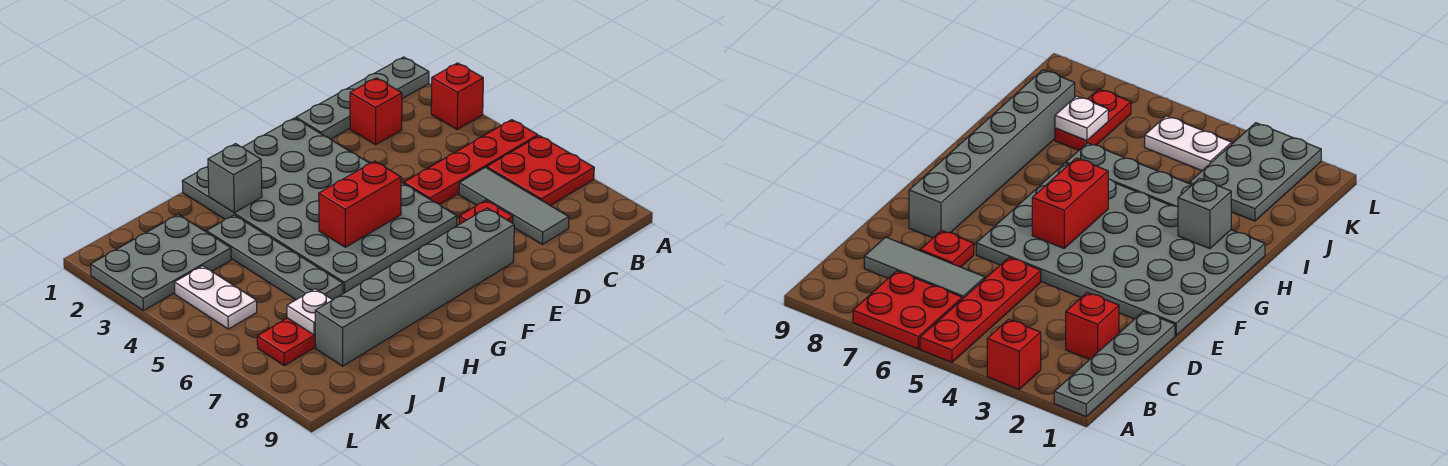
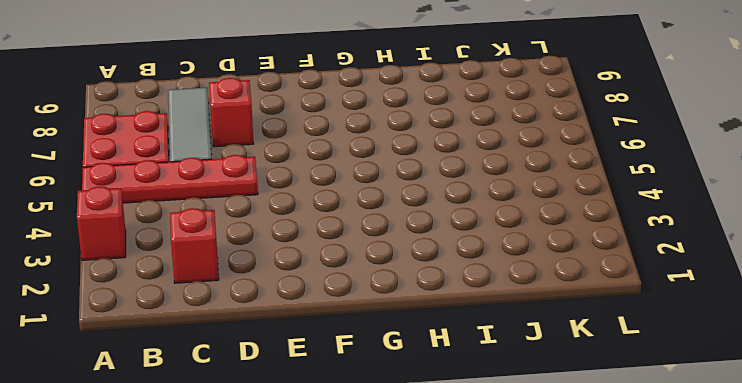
red brick D7 level 1 -> red plate D7 level 1
none -> grey plate A1:D1 level 1
none -> grey plate E1:H6 level 1
none -> grey brick E8:J8 level 1

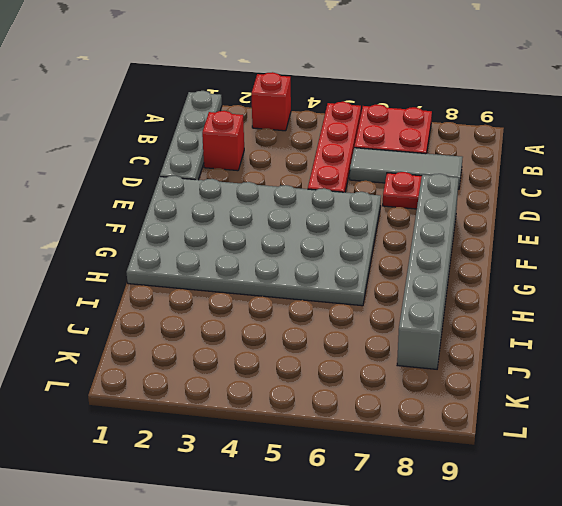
none -> grey plate I3:I6 level 1
none -> grey plate J2:L3 level 1
none -> red plate J7:K7 level 1

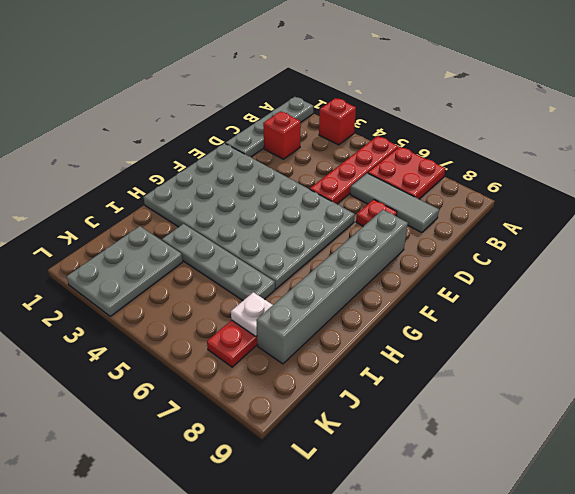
none -> white plate K4:K5 level 1
none -> red brick F5:G5 level 2
none -> grey brick H2 level 2

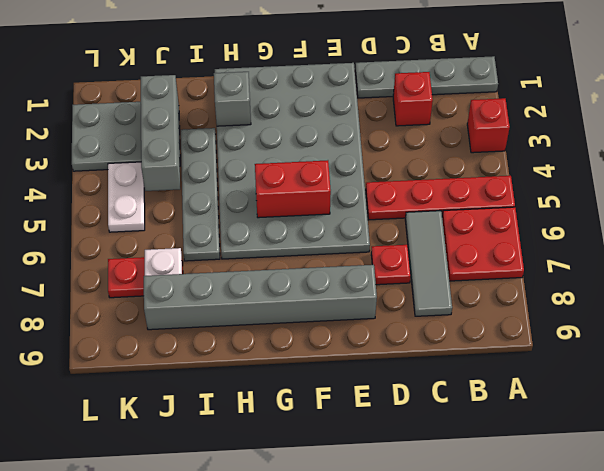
grey brick J2:J4 level 2 -> none

